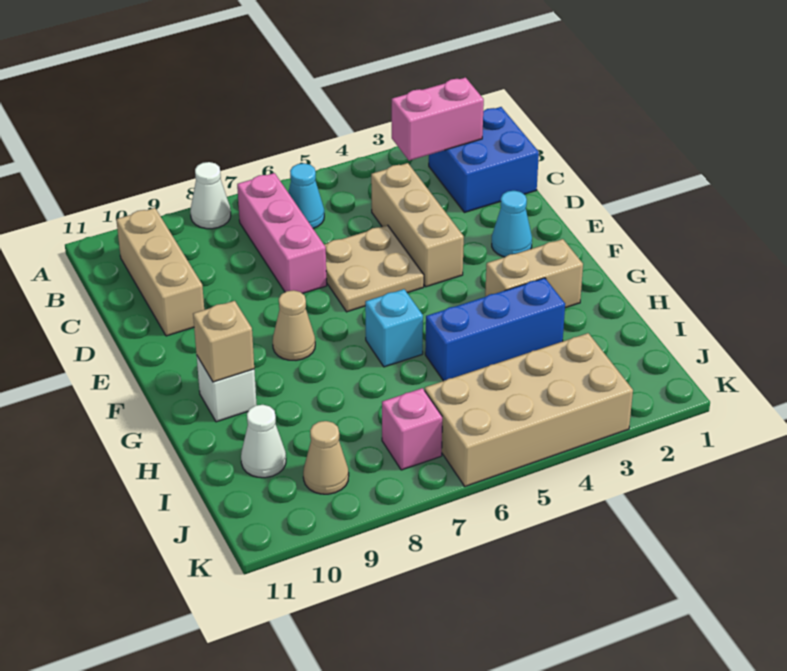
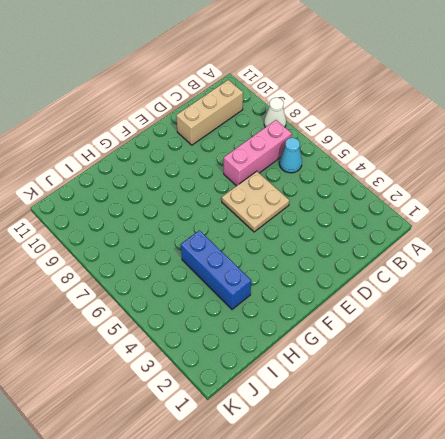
none -> blue brick B1:C2 level 1
none -> tan brick C4:E4 level 1
none -> cyan cone E2 level 1

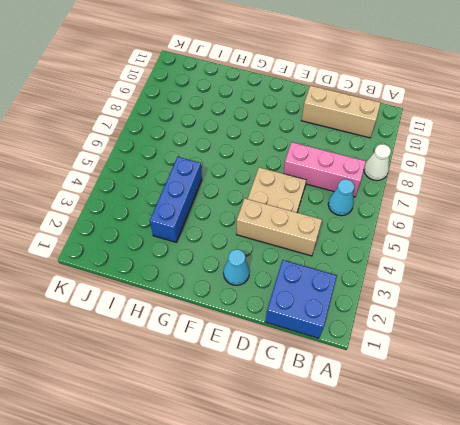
none -> tan cone F8 level 1
none -> tan brick G2:G3 level 1
none -> cyan brick G6 level 1

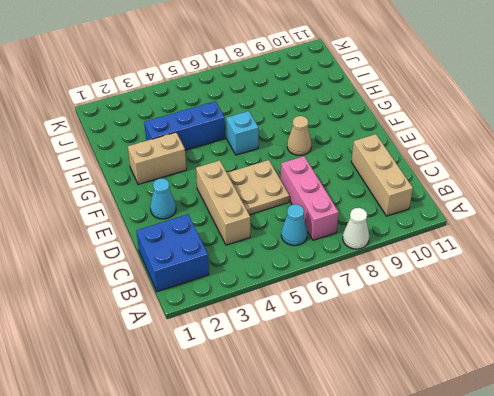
none -> white brick G10 level 1
none -> white cone I10 level 1
none -> tan brick J3:K6 level 1

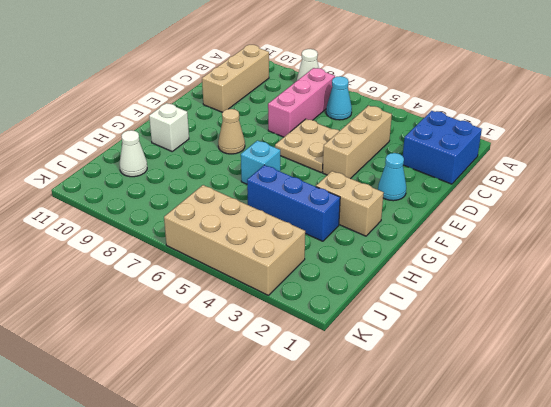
none -> pink brick J7 level 1
none -> tan cone J9 level 1
none -> pink brick B2:B3 level 2

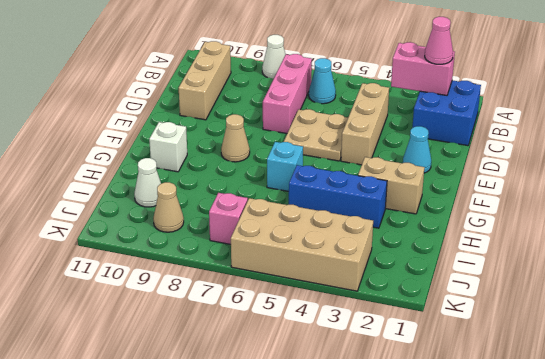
pink cone B2 level 3 -> none
none -> tan brick G10 level 2

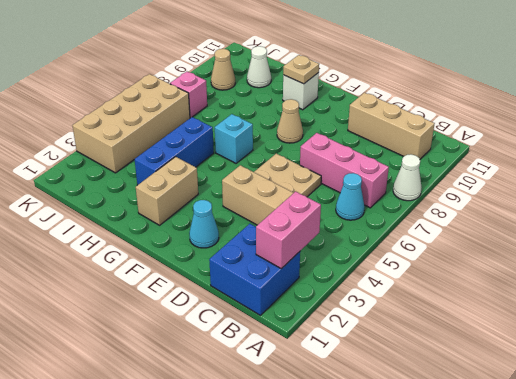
tan plate G10 level 2 -> tan brick G10 level 2

